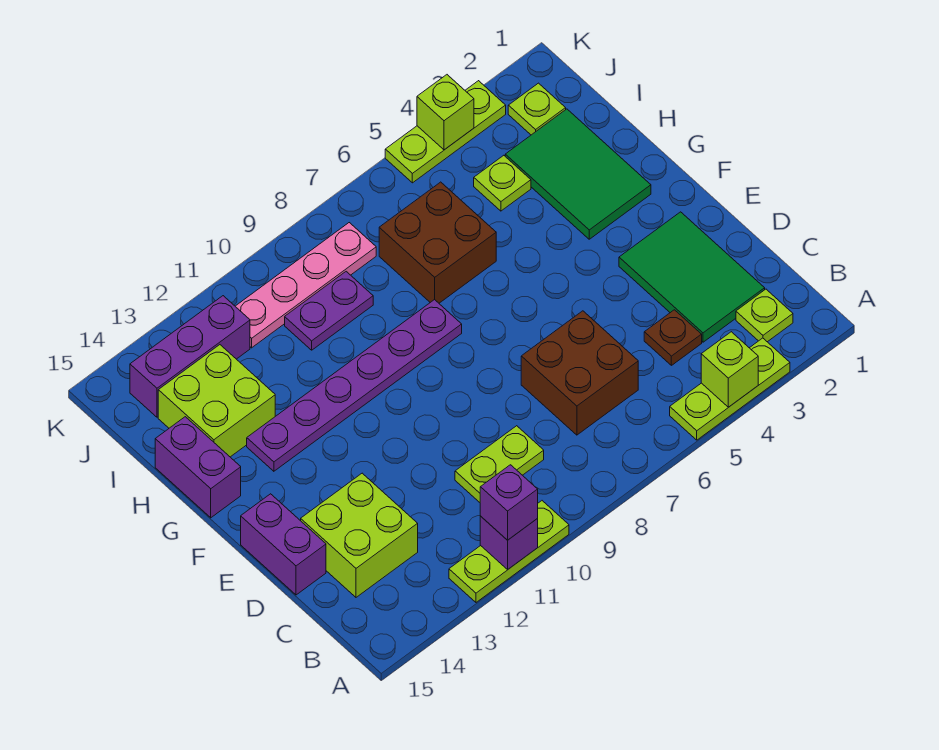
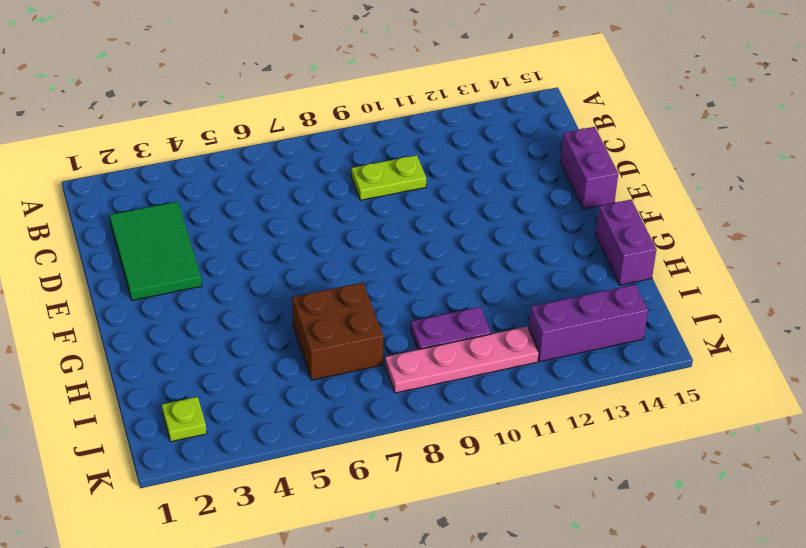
none -> lime plate A3:A5 level 1
none -> lime plate A10:A12 level 1
none -> lime plate B2 level 1

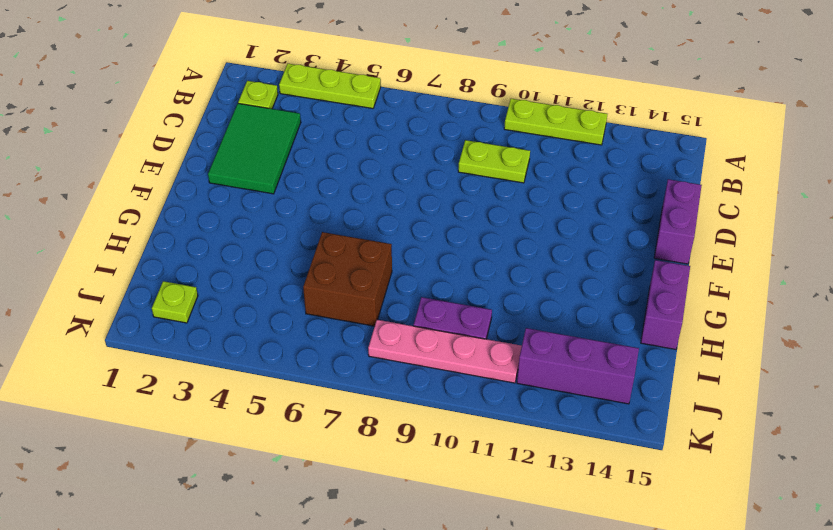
none -> brown plate C4 level 1
none -> brown brick C6:D7 level 1
none -> lime brick C13:D14 level 1

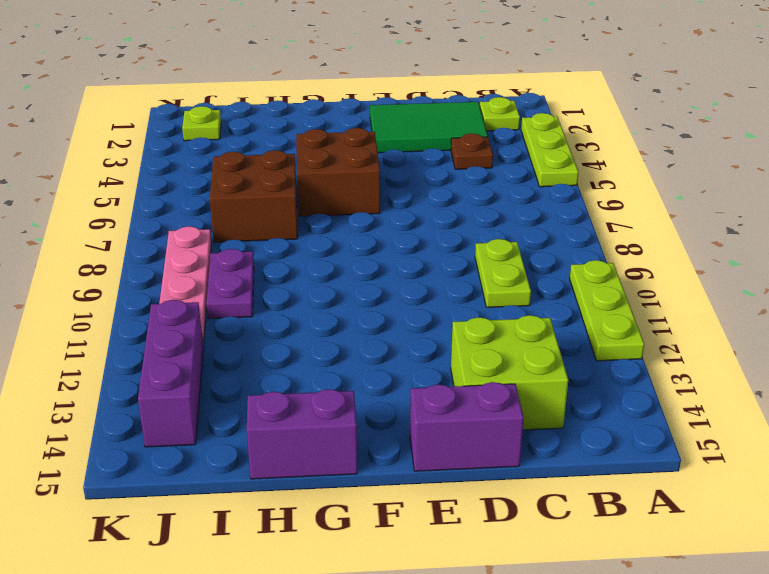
brown brick F5:G6 level 1 -> brown brick C6:D7 level 1
none -> green tile G2:I3 level 1
none -> purple plate G8:G13 level 1
none -> lime brick H13:I14 level 1

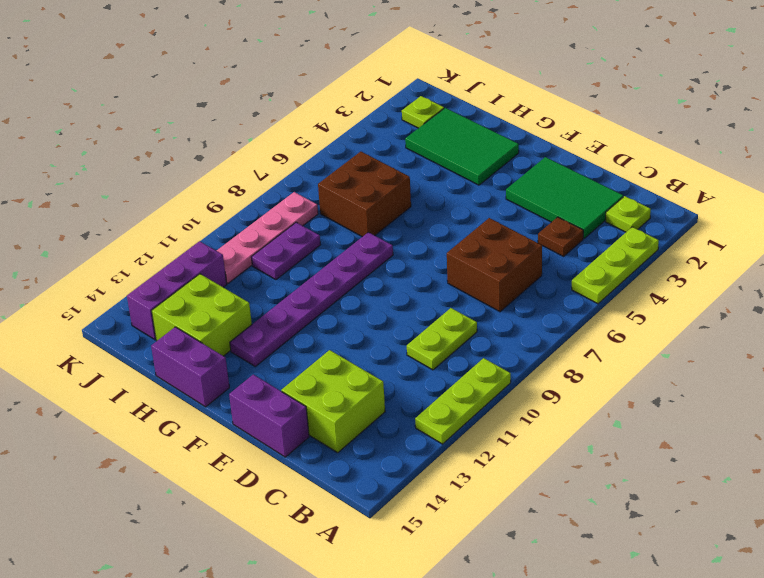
none -> lime plate I4 level 1
none -> lime plate K3:K5 level 1
none -> lime brick A4 level 2

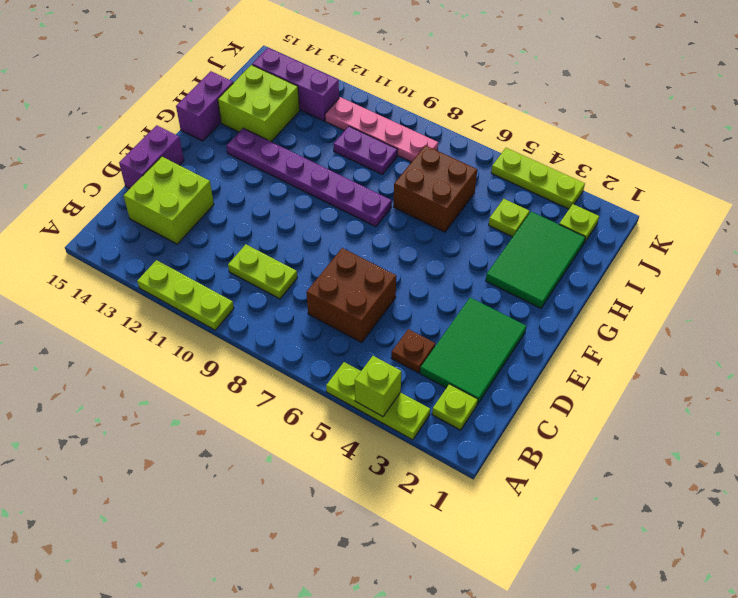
none -> purple brick A11 level 2
none -> lime brick K4 level 2
none -> purple brick A11 level 3

